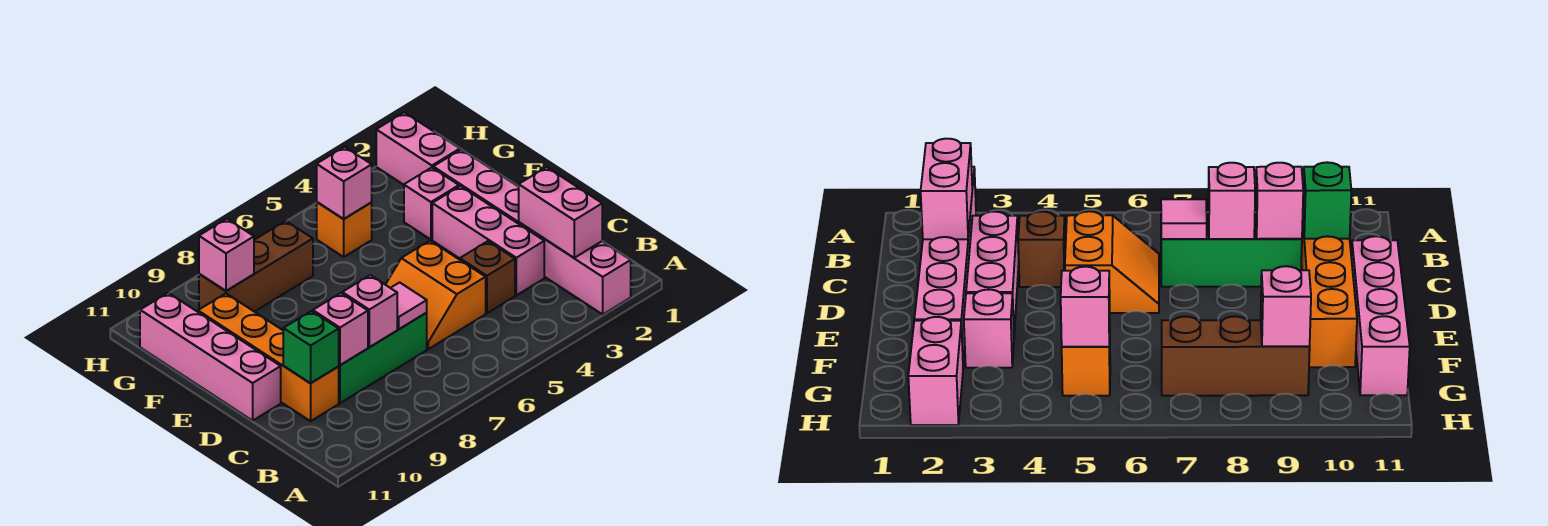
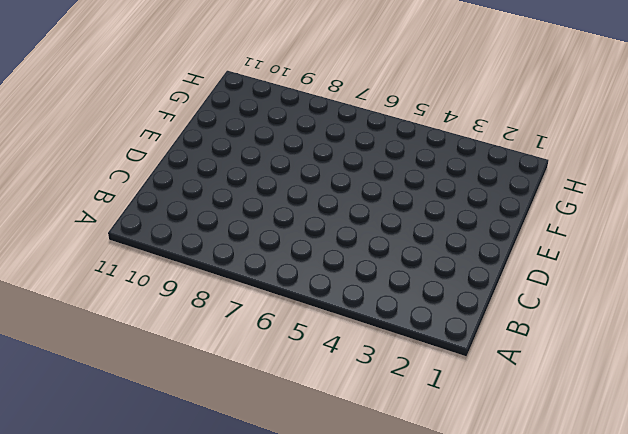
none -> pink brick A2:F2 level 1
none -> pink brick C3:E3 level 1
none -> brown brick C4 level 1

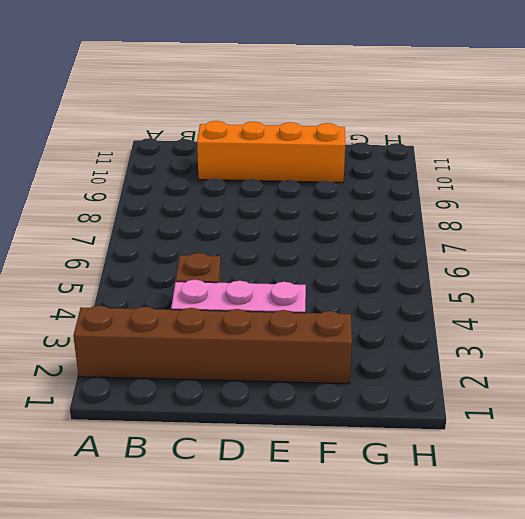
brown brick A2:F2 level 1 -> pink brick A2:F2 level 1
none -> orange slope C5:D6 level 1 top 5
none -> green brick C7:C9 level 1
none -> pink brick D11:G11 level 1

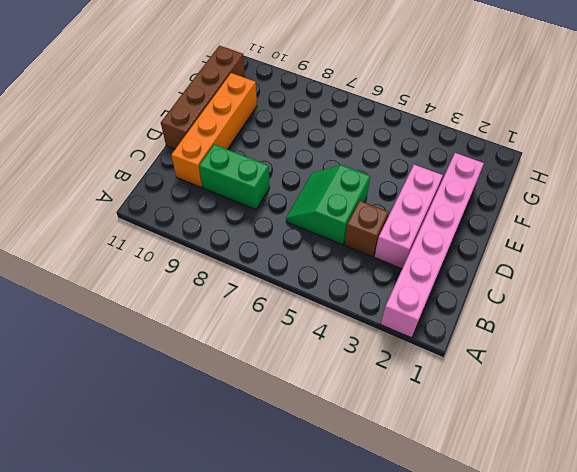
green slope C5:D6 level 1 top 5 -> orange slope C5:D6 level 1 top 5
green brick C8:C9 level 1 -> green brick C7:C9 level 1
brown brick D11:G11 level 1 -> pink brick D11:G11 level 1
none -> pink brick F3 level 1
none -> pink brick G2:H2 level 1
none -> orange brick G5 level 1

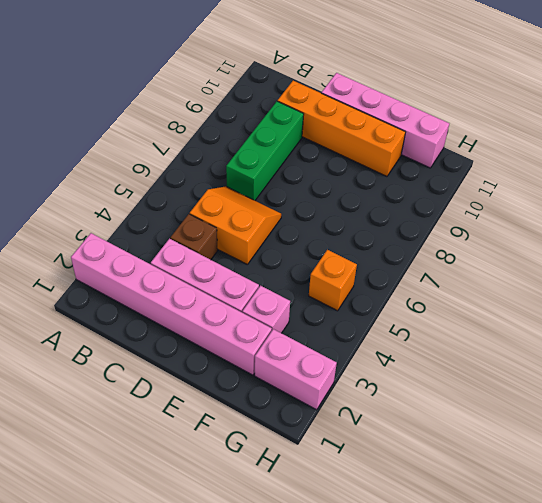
none -> brown brick G7:G9 level 1
none -> pink brick B2:C2 level 2
none -> pink tile C7 level 2

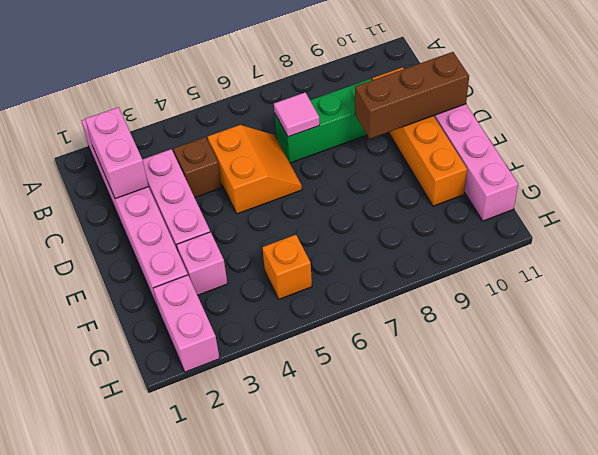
brown brick D9:D11 level 2 -> brown brick G7:G9 level 1
none -> pink brick C8 level 2
none -> pink brick C9 level 2
none -> green brick C10 level 2

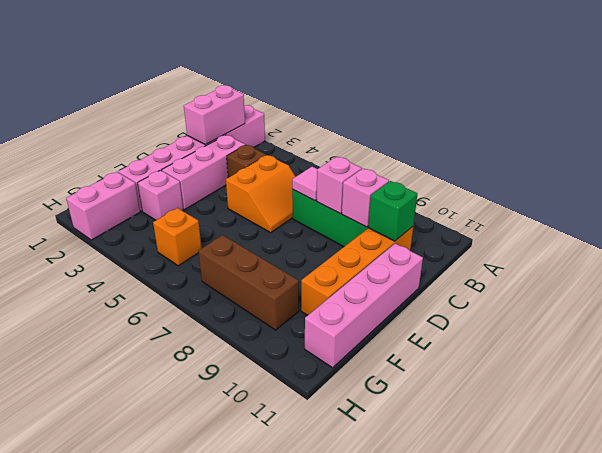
none -> pink brick G5 level 2
none -> pink brick G9 level 2

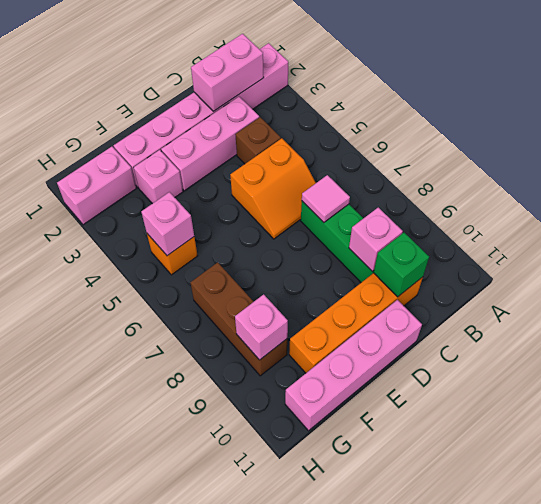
none -> pink brick C8 level 2

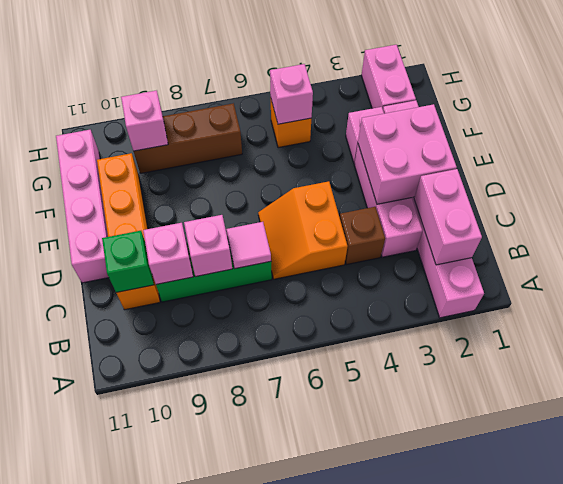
pink brick D2:E3 level 2 -> none

